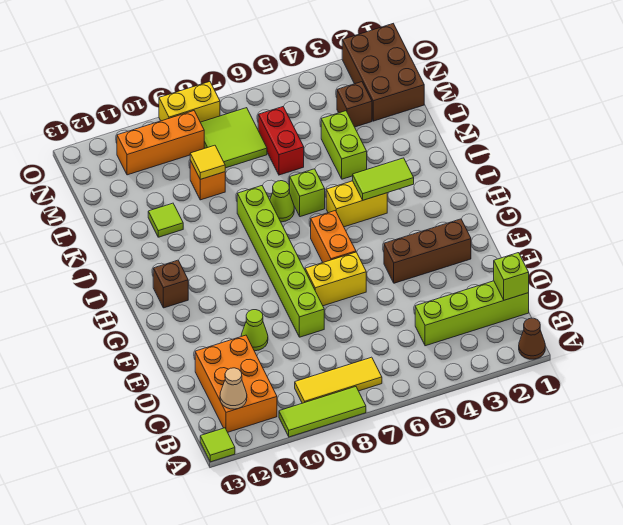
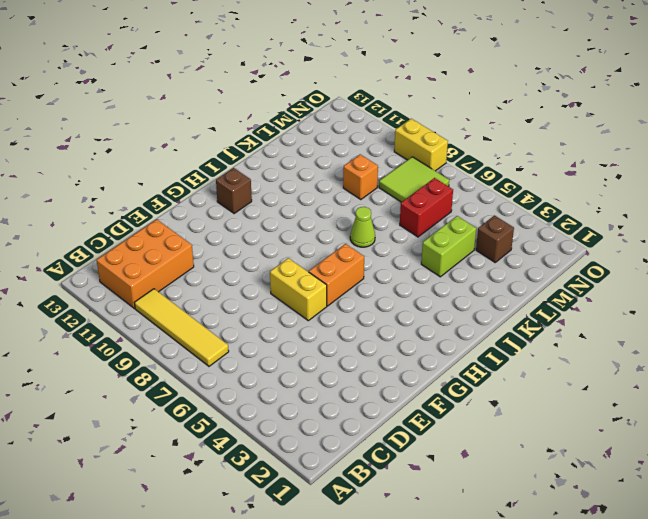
yellow tile B7:B10 level 1 -> yellow tile B7:B9 level 1
none -> brown cone A1 level 1
none -> lime tile A8:A10 level 1
none -> lime tile A13 level 1

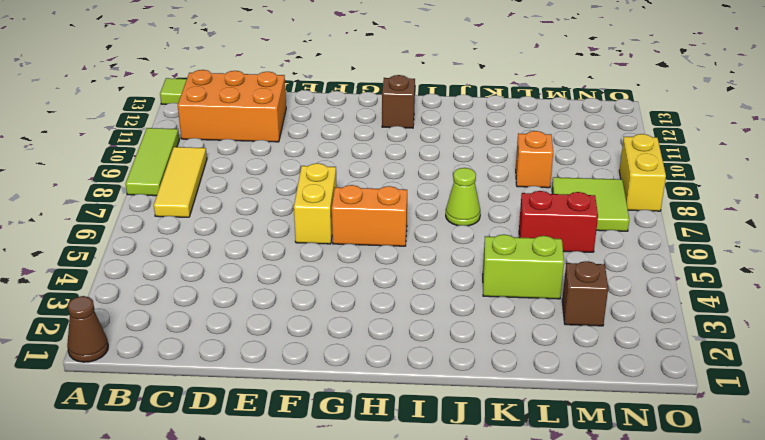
none -> lime brick C1:C4 level 1
none -> lime brick E8:J8 level 1
none -> lime cone E10 level 1

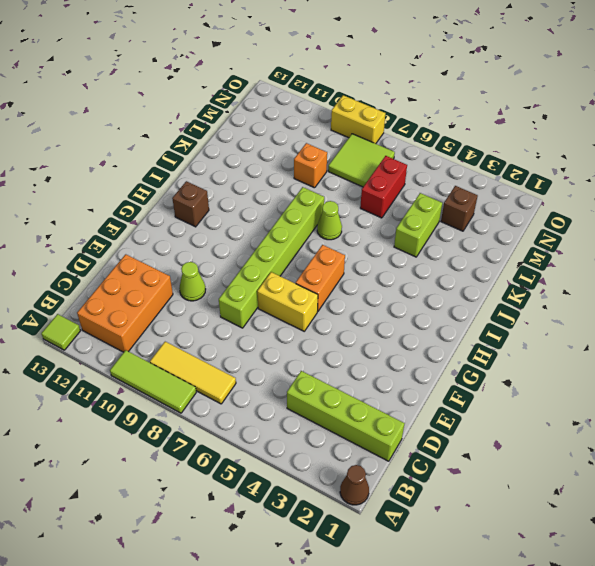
none -> brown brick F2:F4 level 1
none -> yellow brick I4:I5 level 1
none -> lime brick J6 level 1

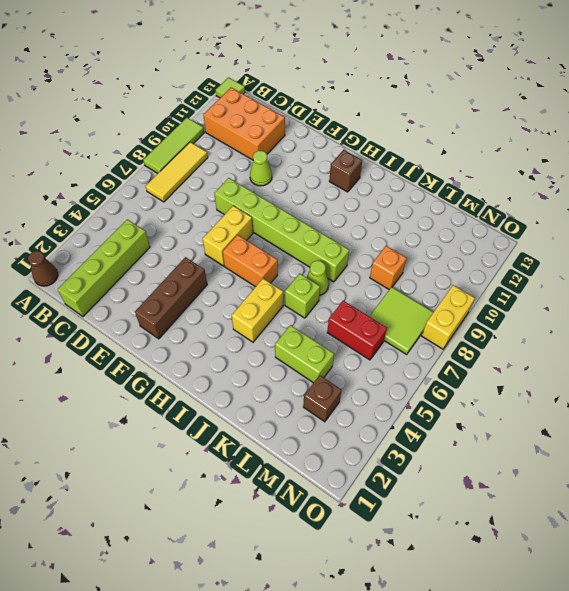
none -> lime tile K11 level 1
none -> brown brick M1:O2 level 1
none -> orange brick N9:N11 level 1

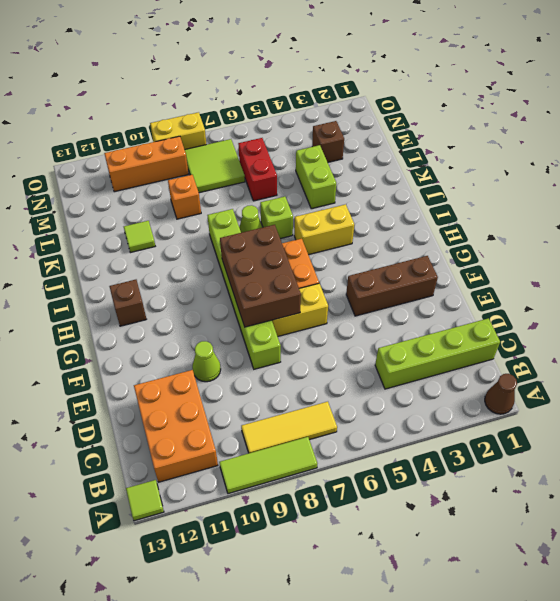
brown brick F7:H8 level 2 -> brown brick M1:O2 level 1
none -> tan cone B12 level 2
none -> lime brick C1 level 2
none -> lime tile I3:I4 level 2

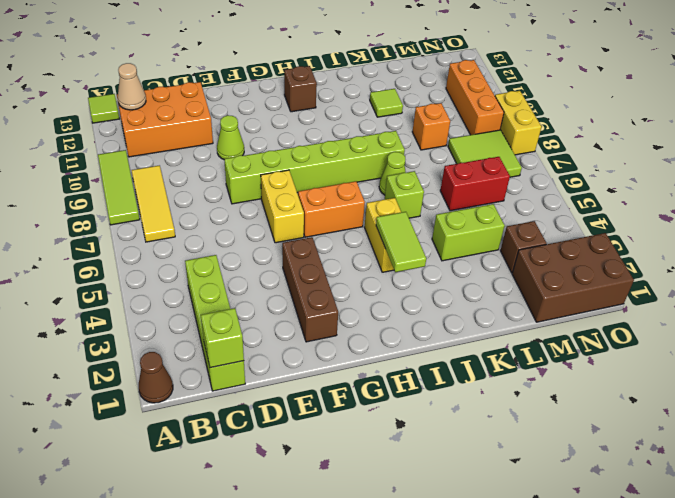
none -> yellow tile L9 level 2

